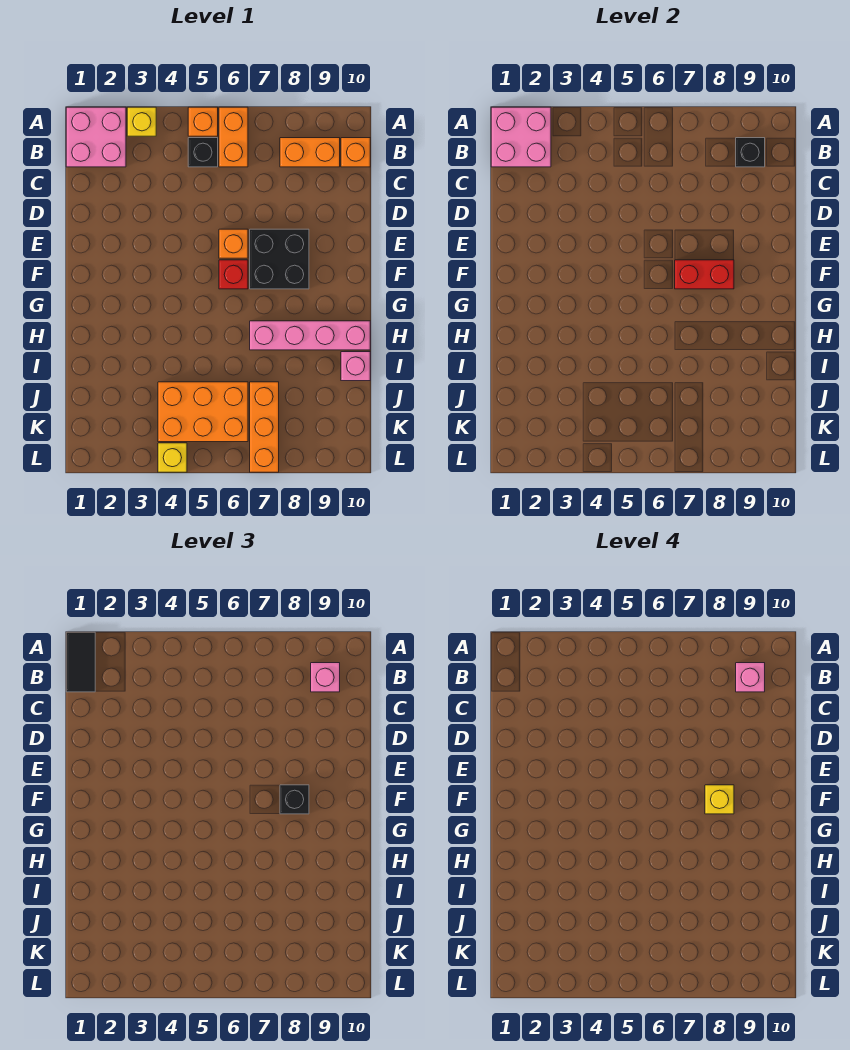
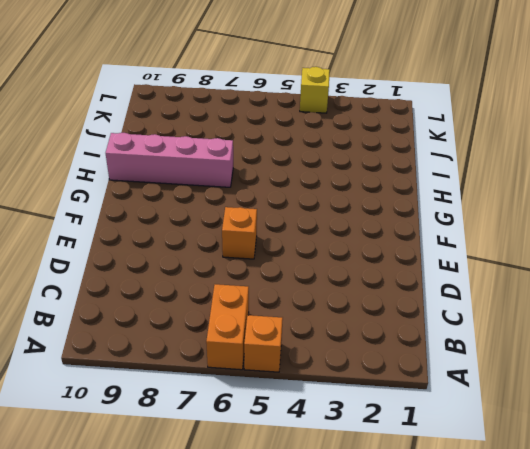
none -> pink brick A1:B2 level 1
none -> yellow brick A3 level 1
none -> black brick B5 level 1

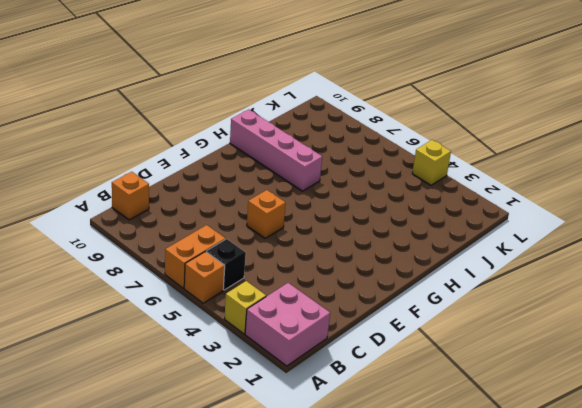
none -> orange brick B8:B9 level 1
none -> black brick E7:F8 level 1
none -> red brick F6 level 1

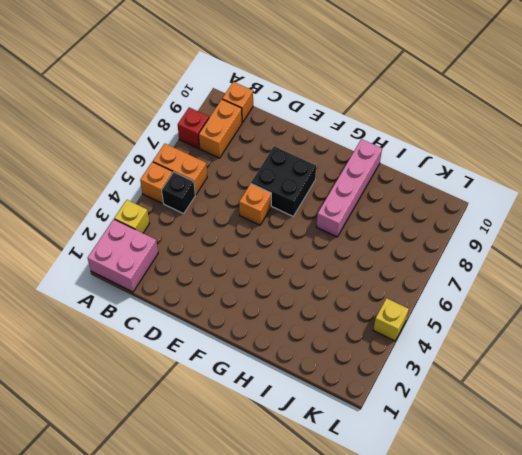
red brick A8 level 1 -> red brick F6 level 1
none -> pink brick I10 level 1
none -> orange brick J4:K6 level 1
none -> orange brick J7:L7 level 1

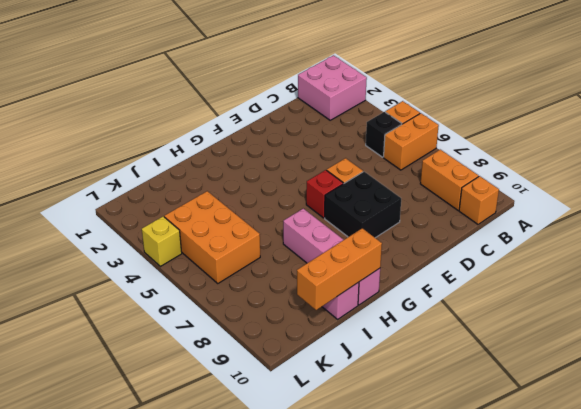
orange brick H10:J10 level 2 -> orange brick J7:L7 level 1
none -> yellow brick A3 level 1
none -> pink brick A1:B2 level 2
none -> black brick B9 level 2

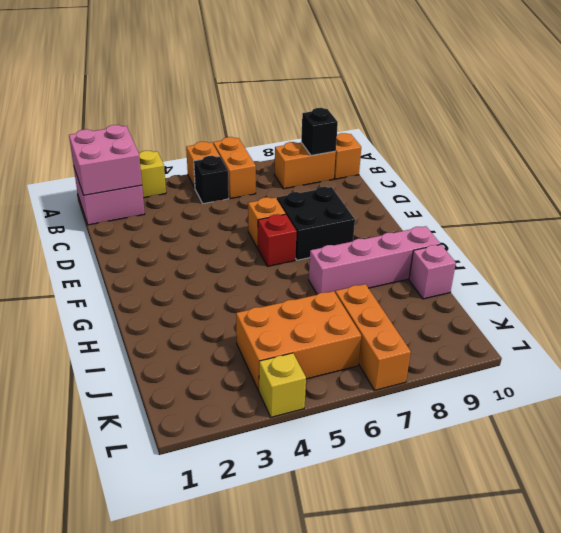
none -> red brick F7:F8 level 2
none -> black tile A1:B1 level 3
none -> pink brick B9 level 3

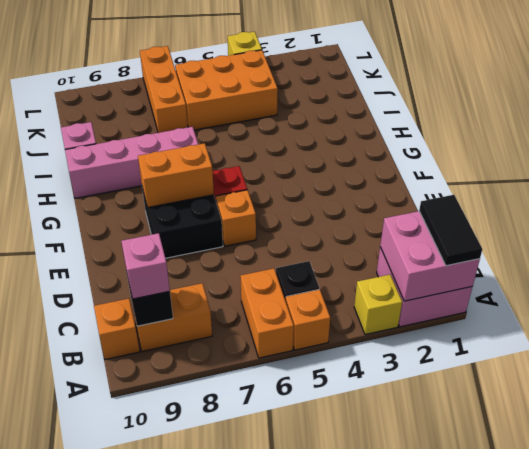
orange brick F7:F8 level 2 -> red brick F7:F8 level 2
none -> black brick F8 level 3
none -> pink brick B9 level 4
none -> yellow brick F8 level 4

